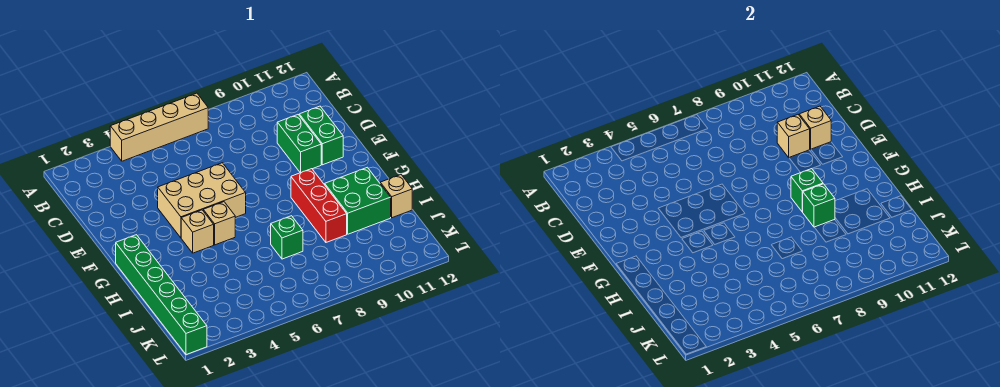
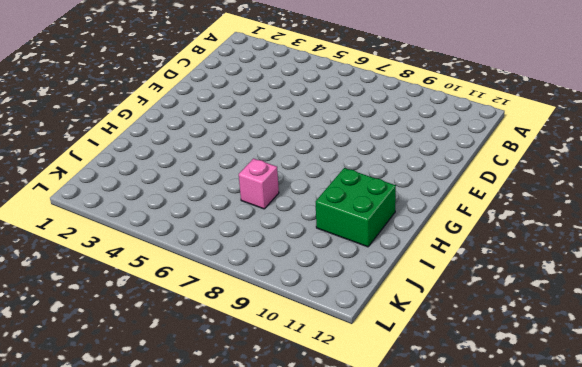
pink brick I7 level 1 -> green brick I7 level 1
none -> tan brick A4:A7 level 1
none -> green brick D10:E10 level 1
none -> green brick D11:E11 level 1

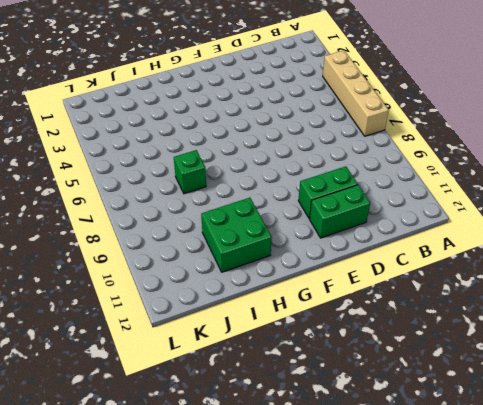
none -> tan brick E4:F6 level 1
none -> green brick G1:L1 level 1
none -> tan brick G4 level 1

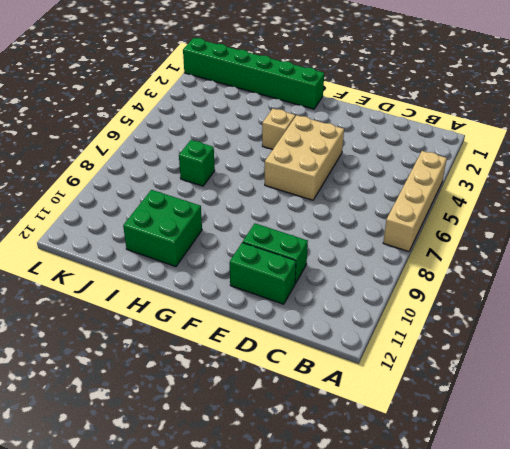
none -> tan brick G5 level 1
none -> red brick G9:I9 level 1
none -> tan brick I12 level 1

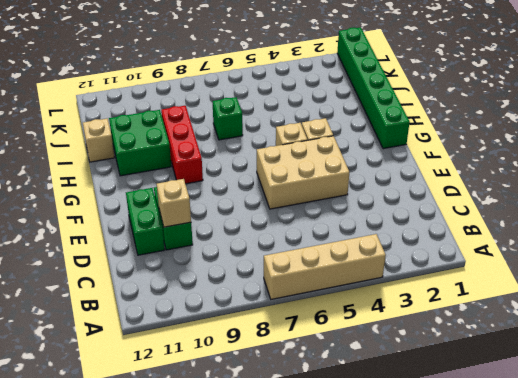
none -> tan brick D11 level 2
none -> green brick G9 level 2
none -> green brick H9 level 2

